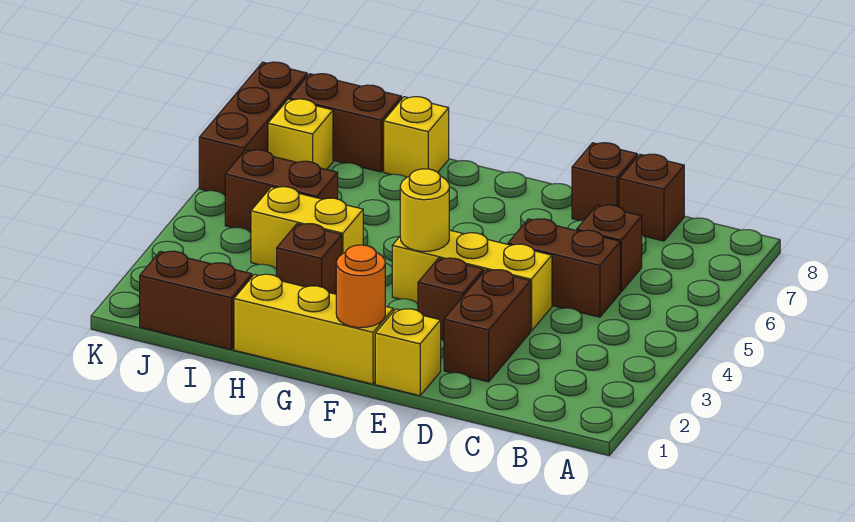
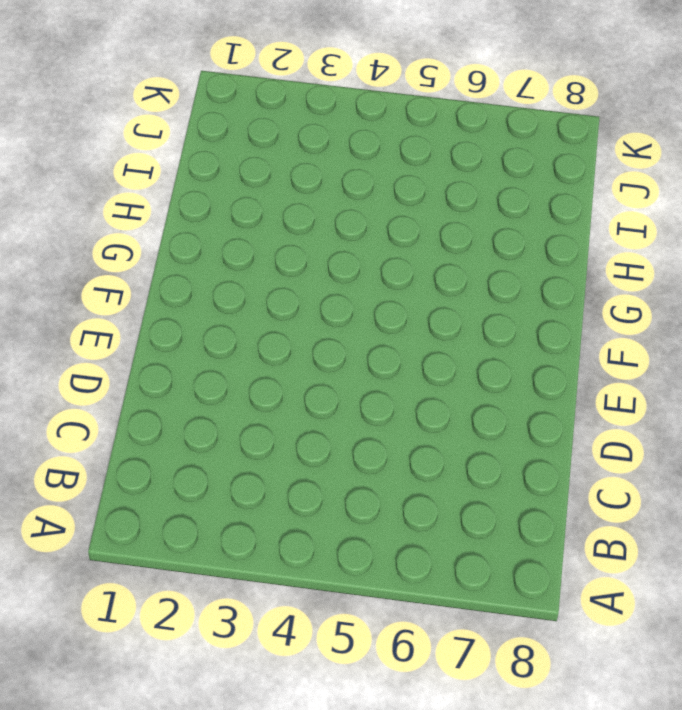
none -> brown brick C5:D5 level 1
none -> brown brick C6 level 1
none -> brown brick C8 level 1

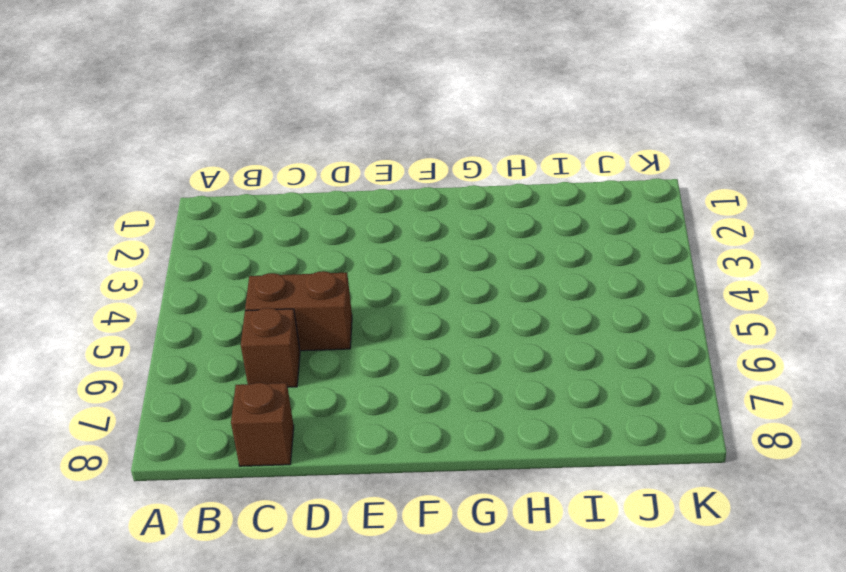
none -> brown brick D2:D3 level 1
none -> yellow brick D4:F4 level 1
none -> brown brick D8 level 1

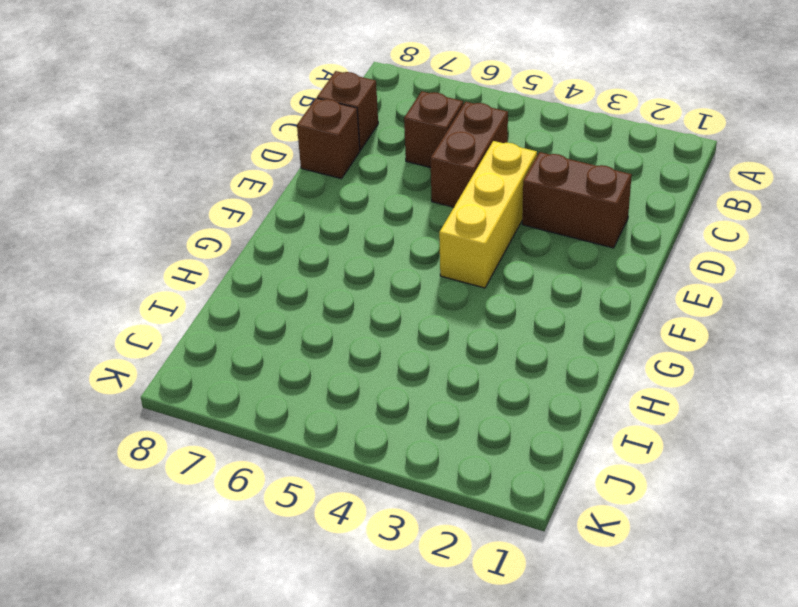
none -> yellow brick E1 level 1
none -> brown brick E3 level 1
none -> yellow brick F1:H1 level 1

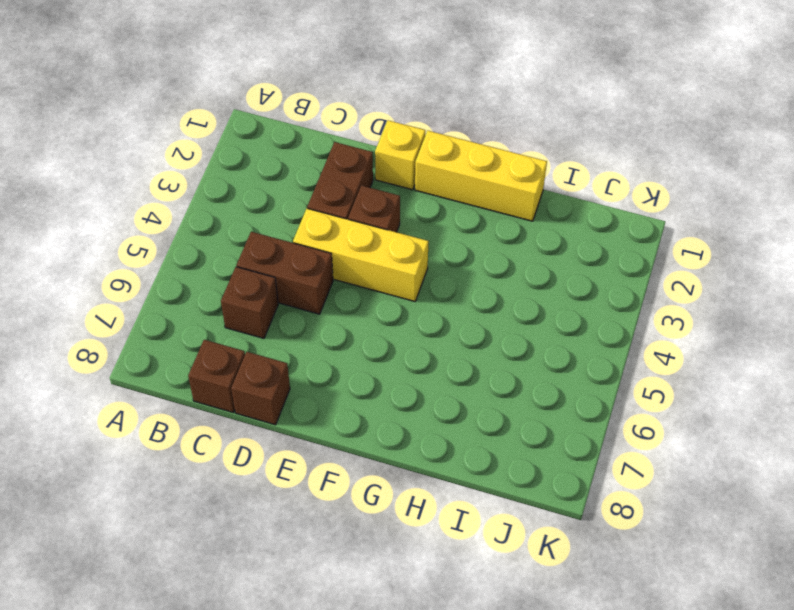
none -> brown brick H3 level 1
none -> yellow brick H4:I4 level 1
none -> yellow brick H8 level 1

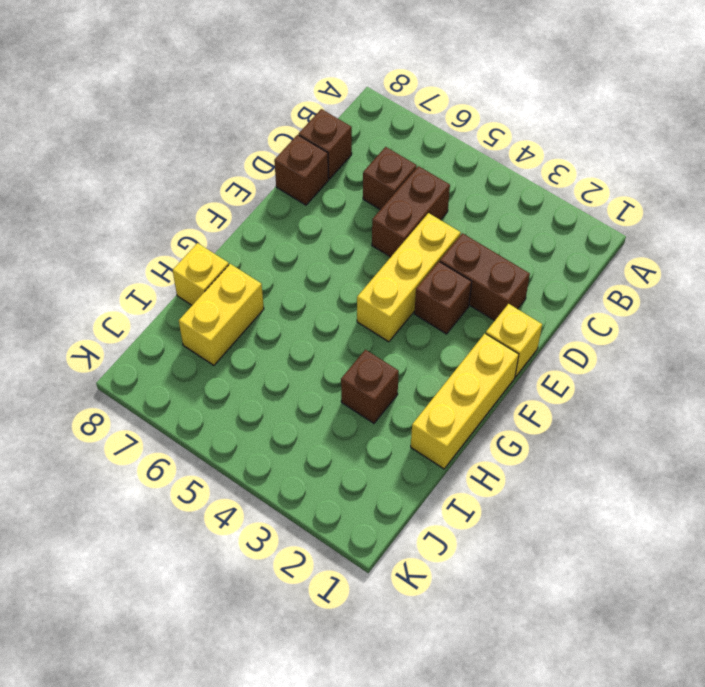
yellow brick H7:I7 level 1 -> yellow brick H4:I4 level 1
none -> brown brick I1:J1 level 1
none -> brown brick I5:J5 level 1
none -> brown brick I8:J8 level 1

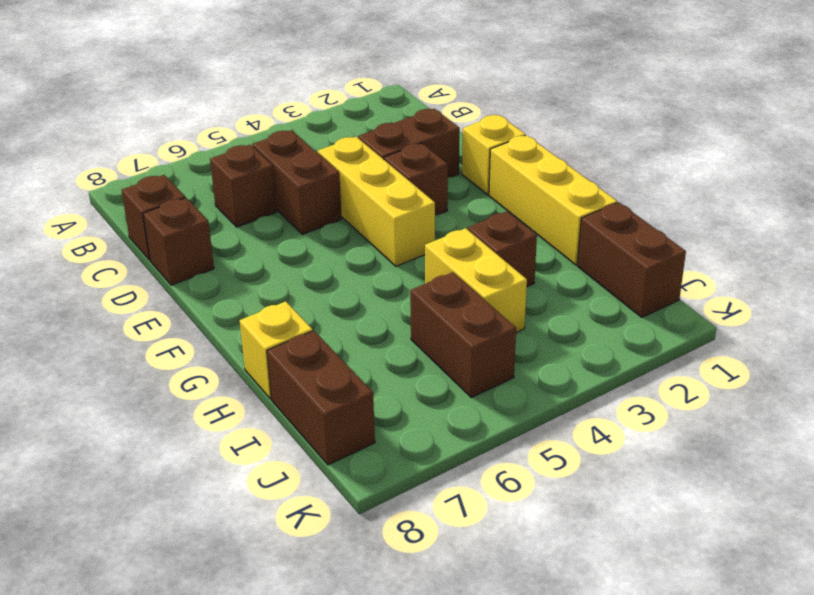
none -> yellow brick J7 level 1
none -> brown brick K6:K8 level 1
none -> orange round brick F1 level 2

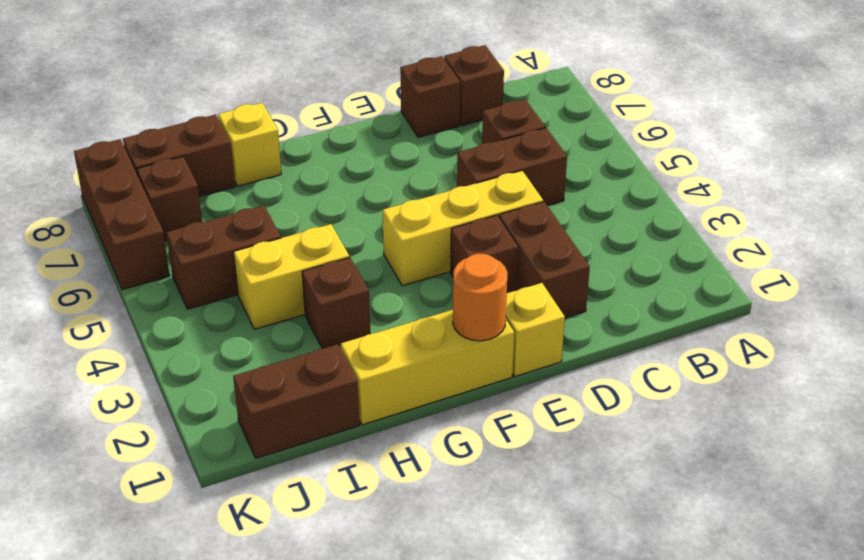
brown brick J7 level 1 -> yellow brick J7 level 1
none -> yellow round brick F4 level 2

